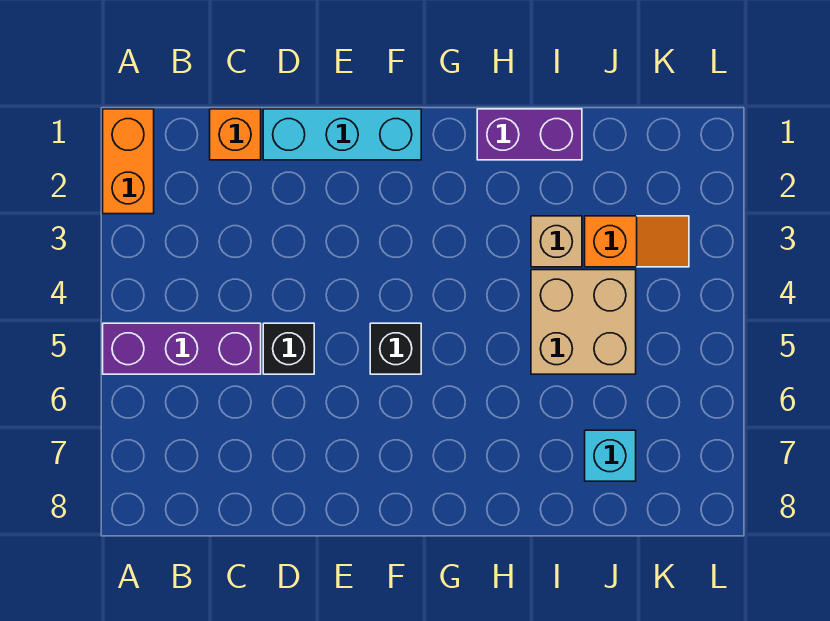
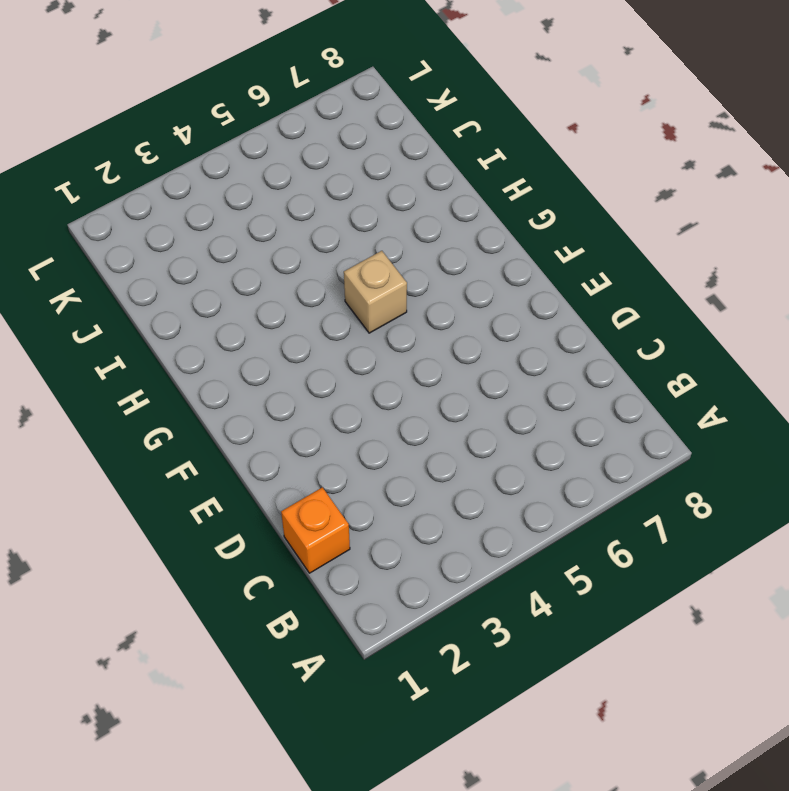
tan brick G5 level 1 -> tan brick I3 level 1
none -> orange brick A1:A2 level 1
none -> purple brick A5:C5 level 1

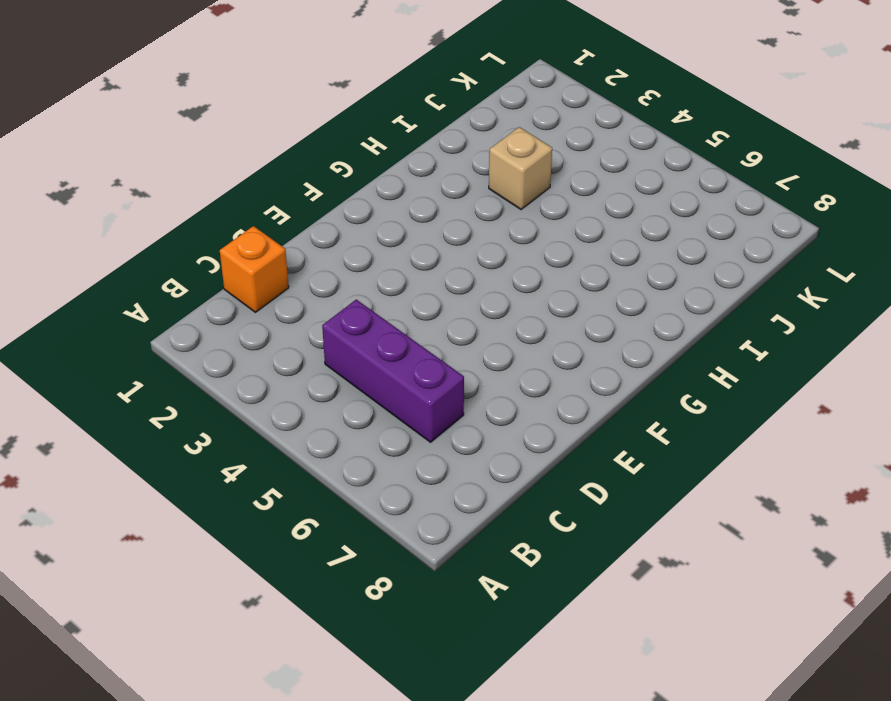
purple brick C4:C6 level 1 -> purple brick A5:C5 level 1
none -> orange brick A1:A2 level 1
none -> cyan brick D1:F1 level 1

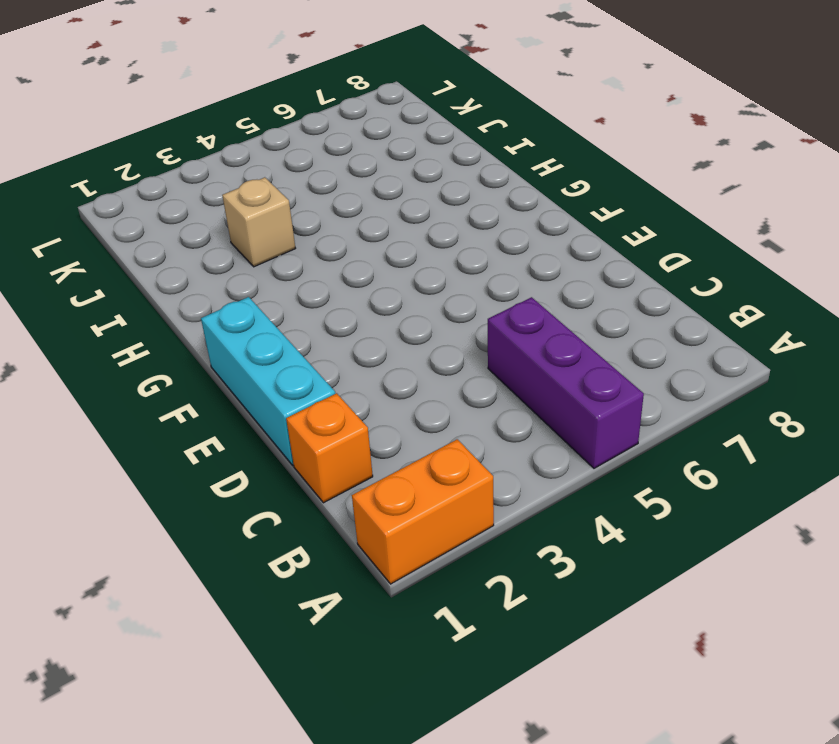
none -> black brick D5 level 1
none -> black brick F5 level 1

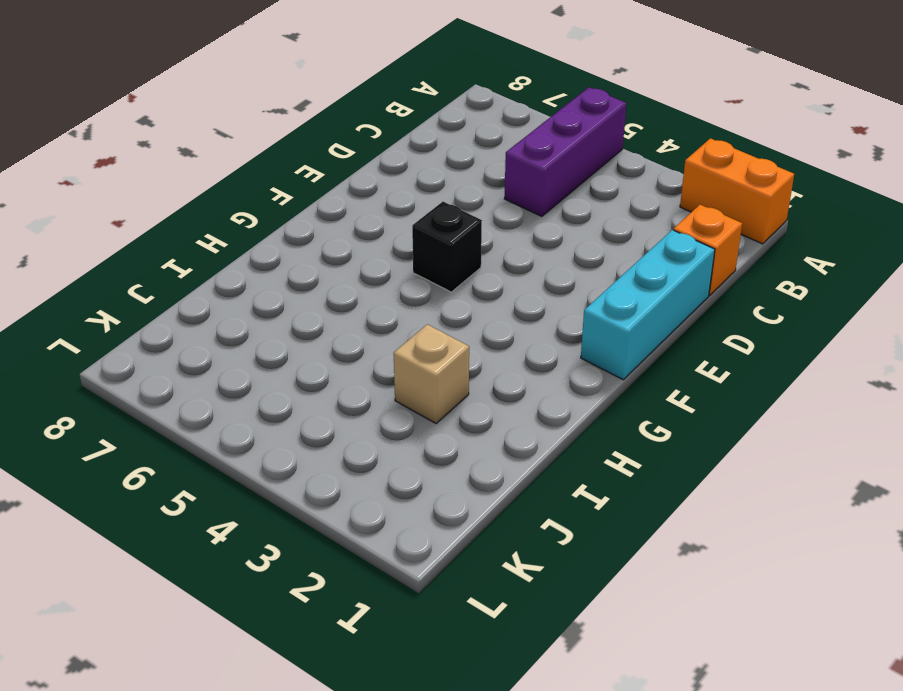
none -> black brick D5 level 1
none -> purple brick H1:I1 level 1

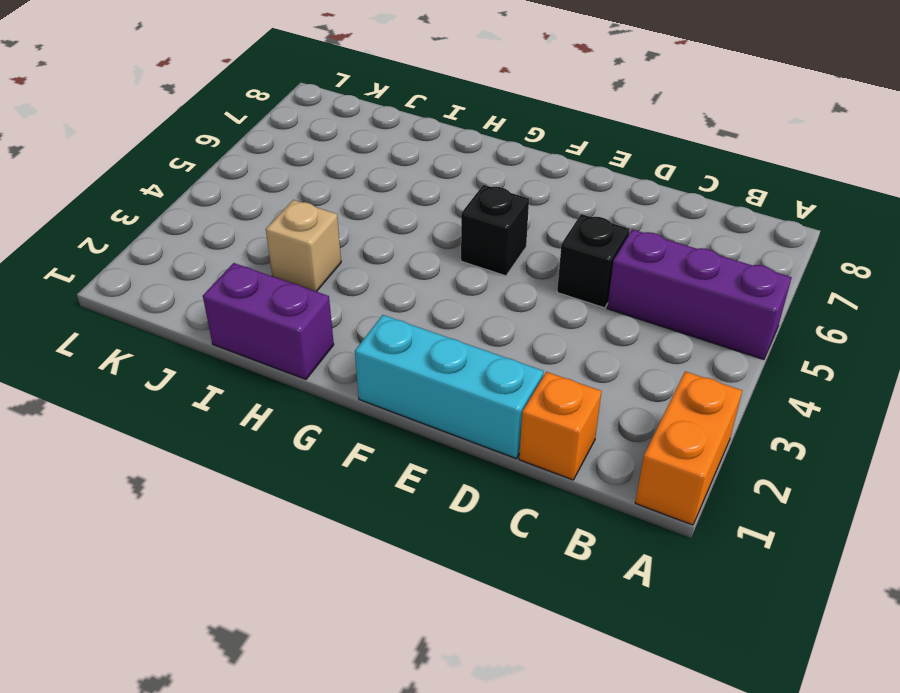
none -> tan brick I4:J5 level 1
none -> orange slope J3:K3 level 1 top J

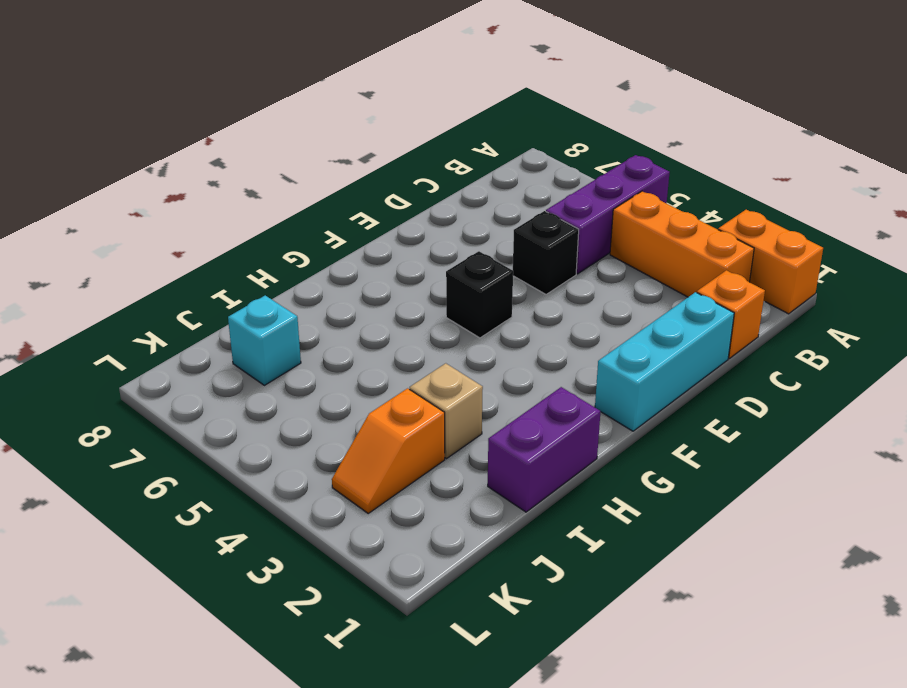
orange brick B2:B4 level 1 -> none
none -> tan brick I4:J5 level 1

